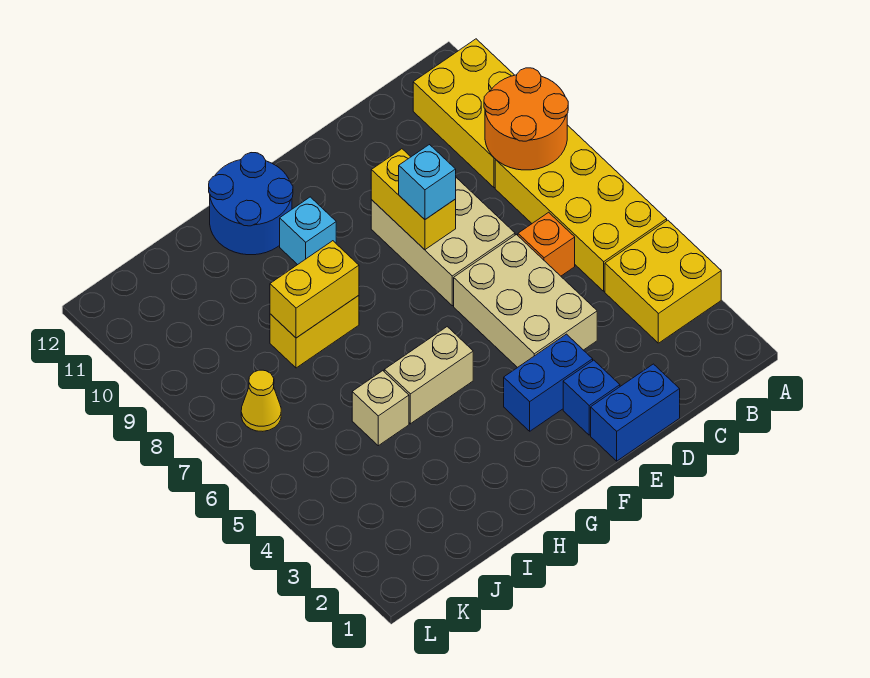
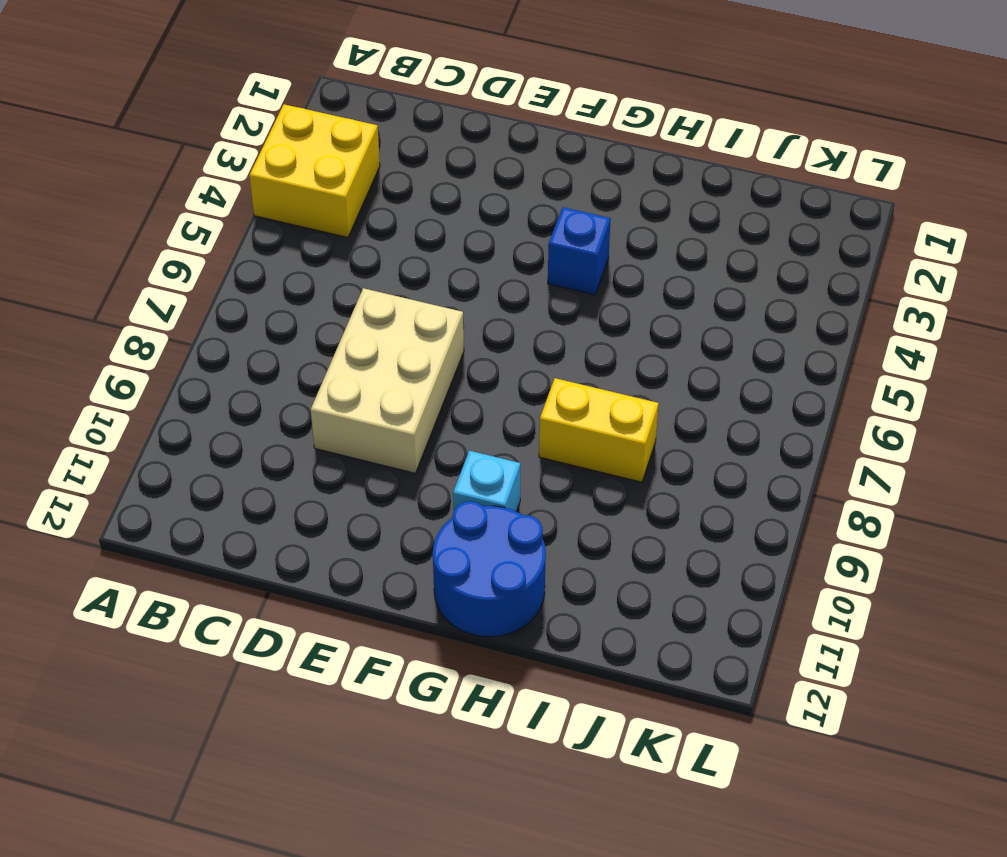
blue brick G4 level 1 -> blue brick E2 level 1
none -> yellow brick A5:B8 level 1
none -> yellow brick A9:B11 level 1
none -> orange brick C6 level 1

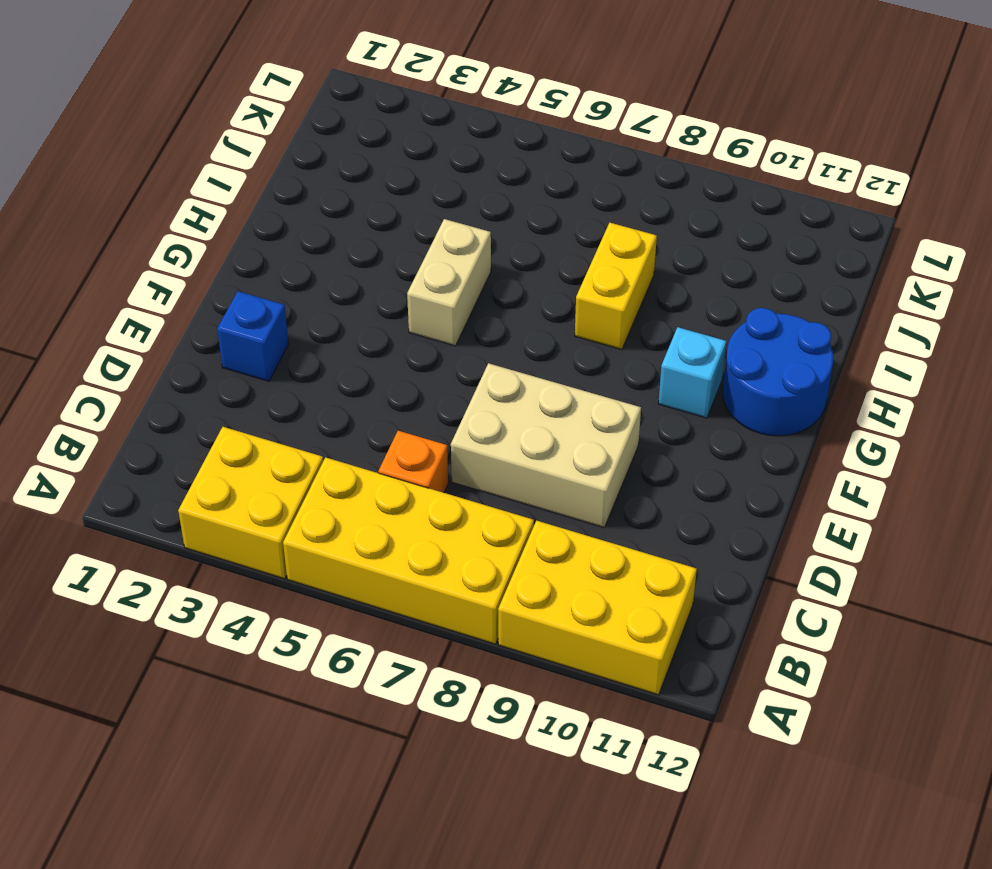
none -> blue brick D1:E1 level 1
none -> tan brick D4:E6 level 1
none -> blue brick E3:F3 level 1

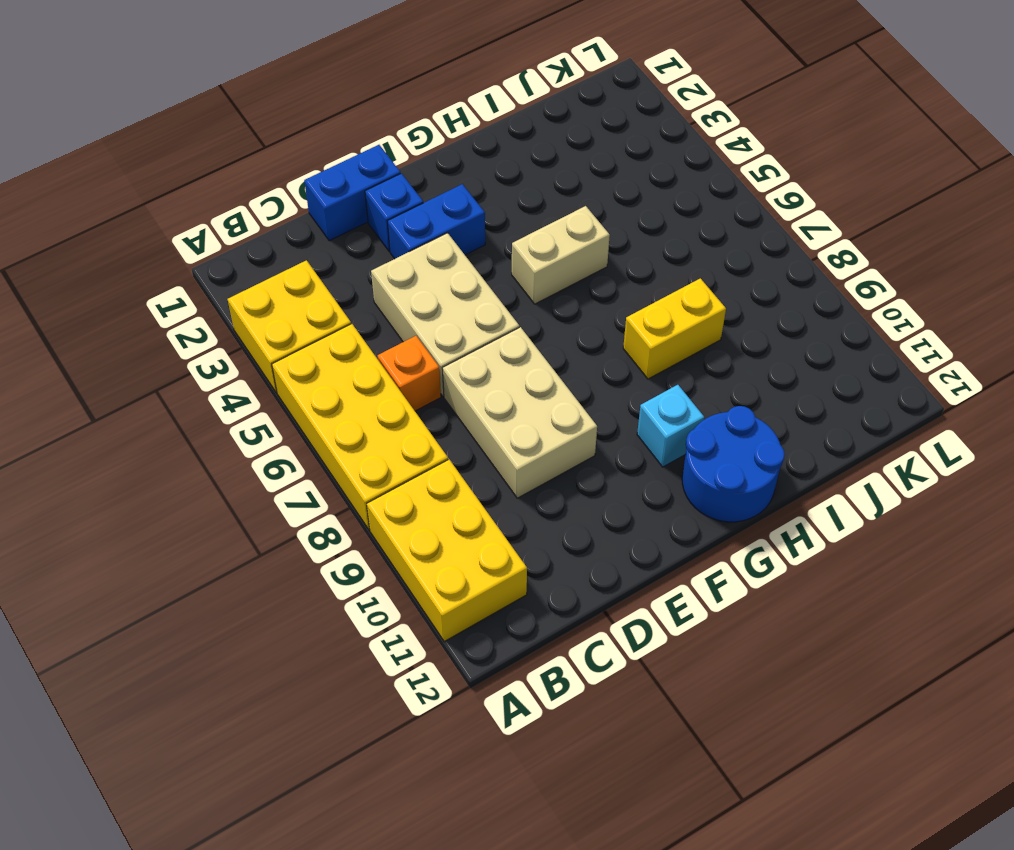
none -> tan brick I5 level 1
none -> yellow cone K7 level 1
none -> orange round brick A8:B9 level 2

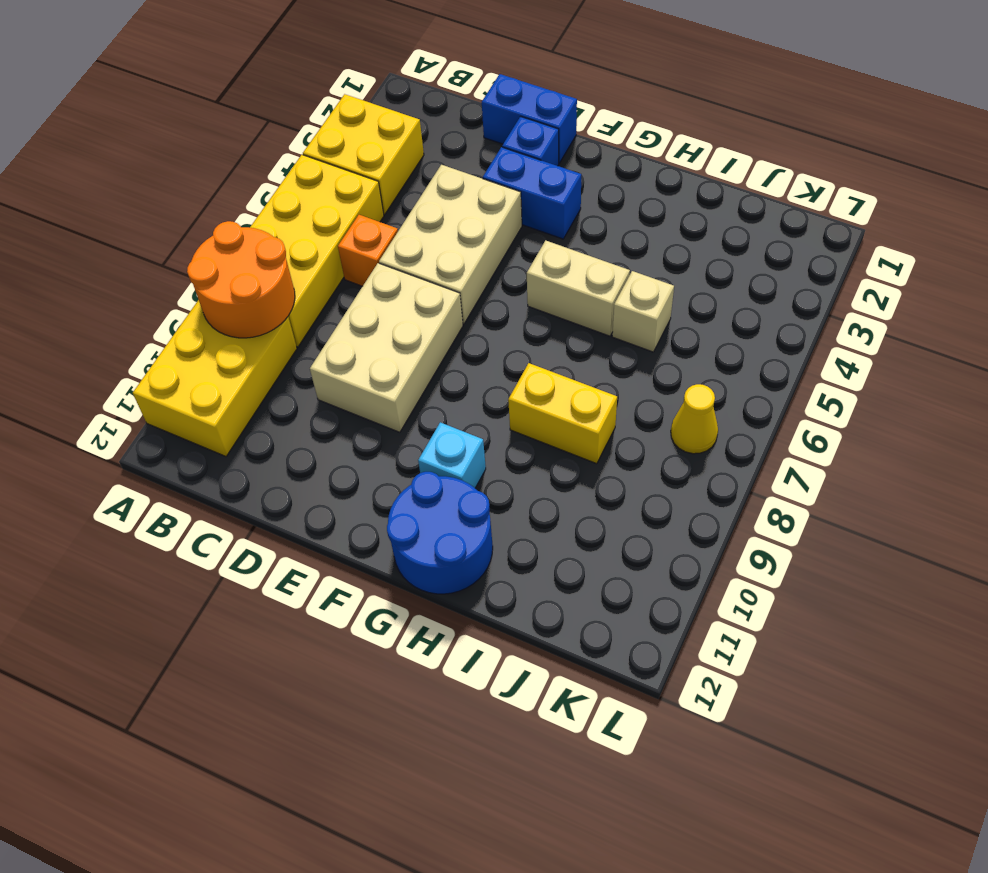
none -> yellow brick E8:E9 level 2
none -> yellow brick H8:I8 level 2
none -> cyan brick E8 level 3

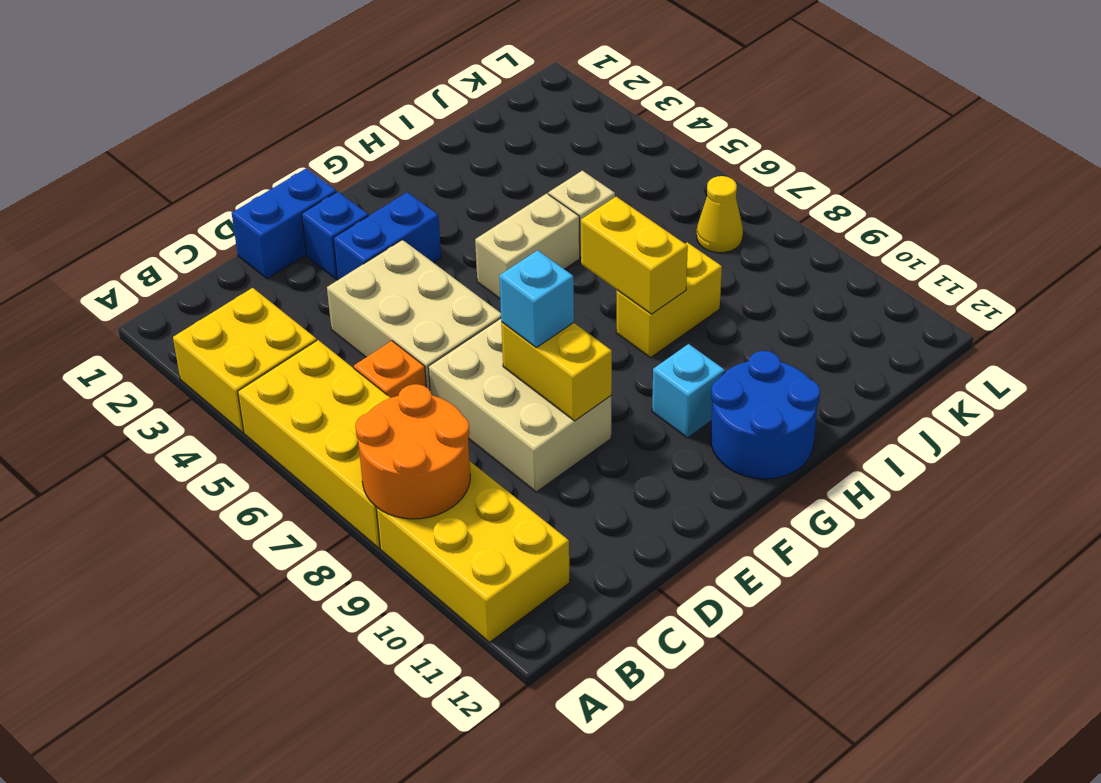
yellow brick H7:H8 level 2 -> yellow brick H8:I8 level 2

